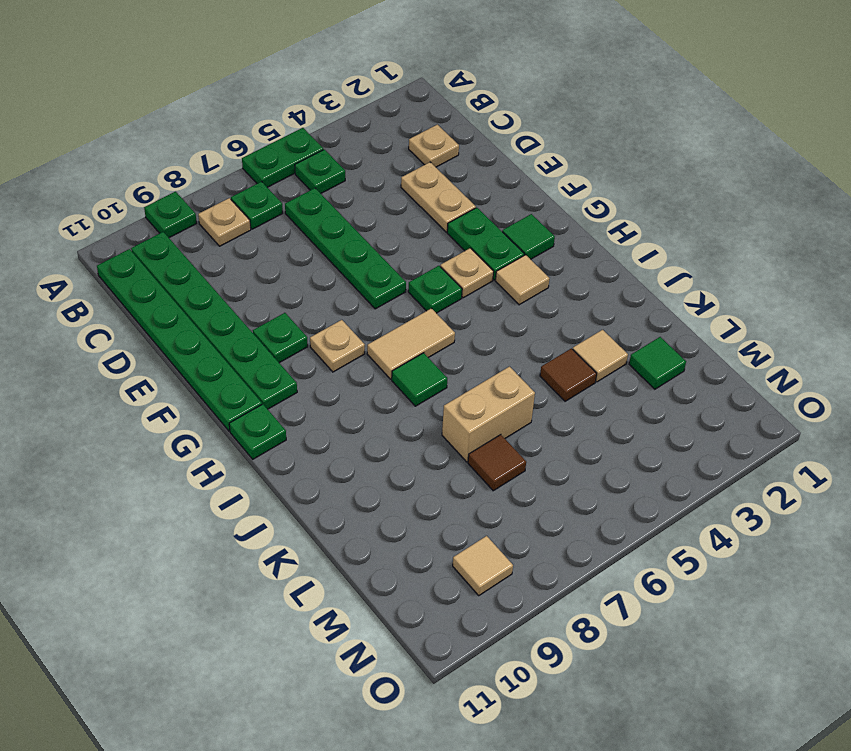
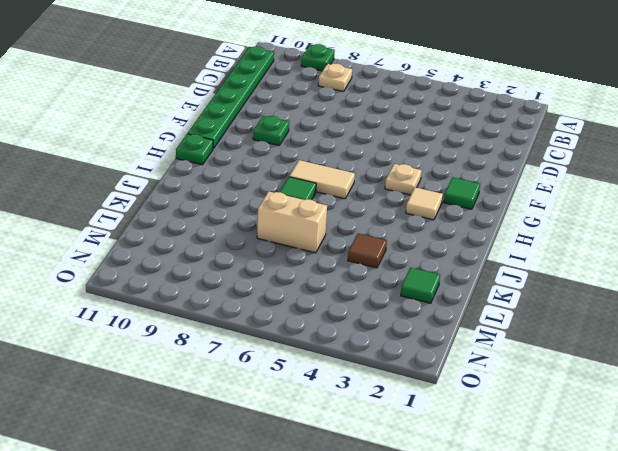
none -> green plate A5:A6 level 1
none -> green plate B5 level 1
none -> green plate B7 level 1

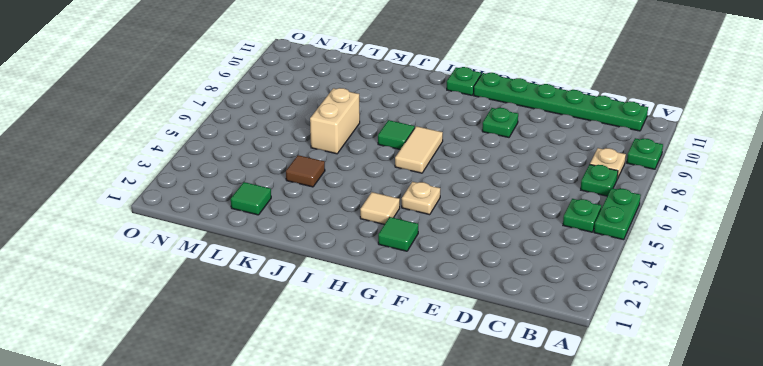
none -> green plate B10:G10 level 1
none -> tan plate C2 level 1
none -> green plate C6:F6 level 1

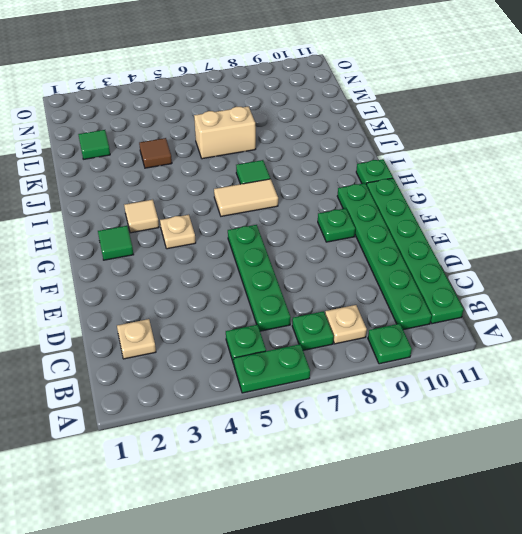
none -> tan plate D3:E3 level 1
none -> green plate F3:G3 level 1
none -> green plate G5 level 1

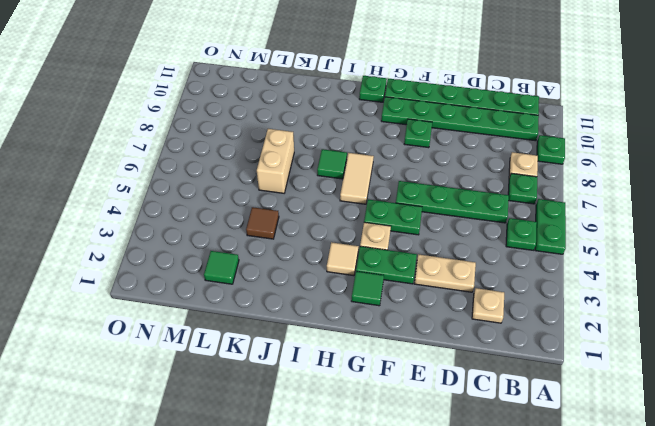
green plate F5:G5 level 1 -> green plate G5 level 1
none -> tan plate G8 level 1
none -> tan tile K3 level 1
none -> brown tile L7 level 1

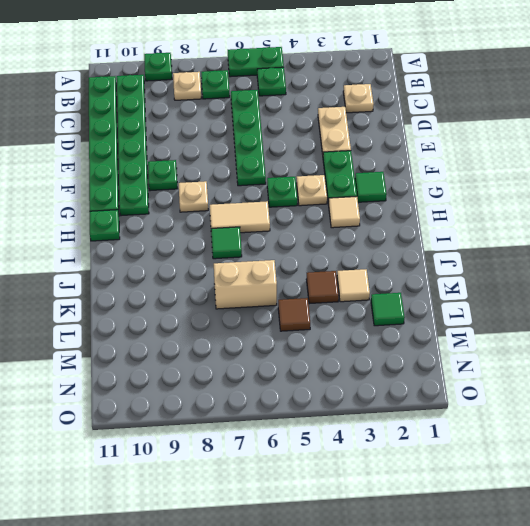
brown tile L5 level 1 -> brown tile L7 level 1
none -> tan tile N9 level 1

